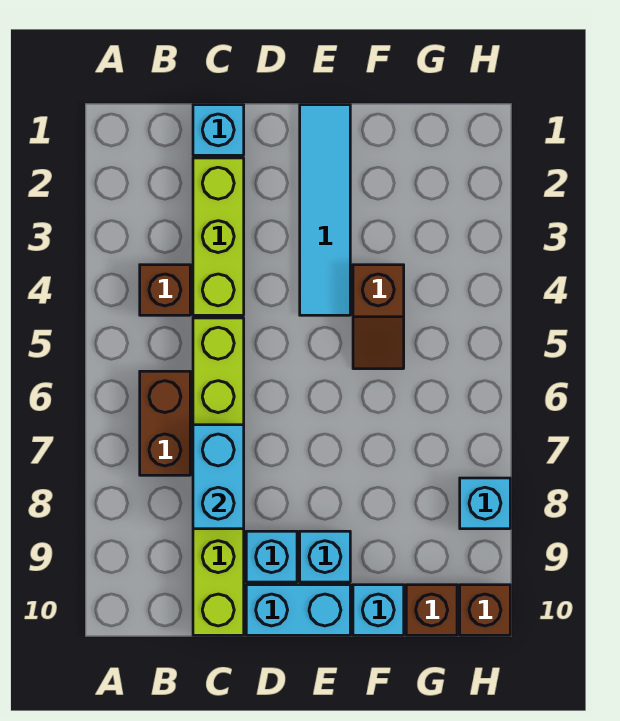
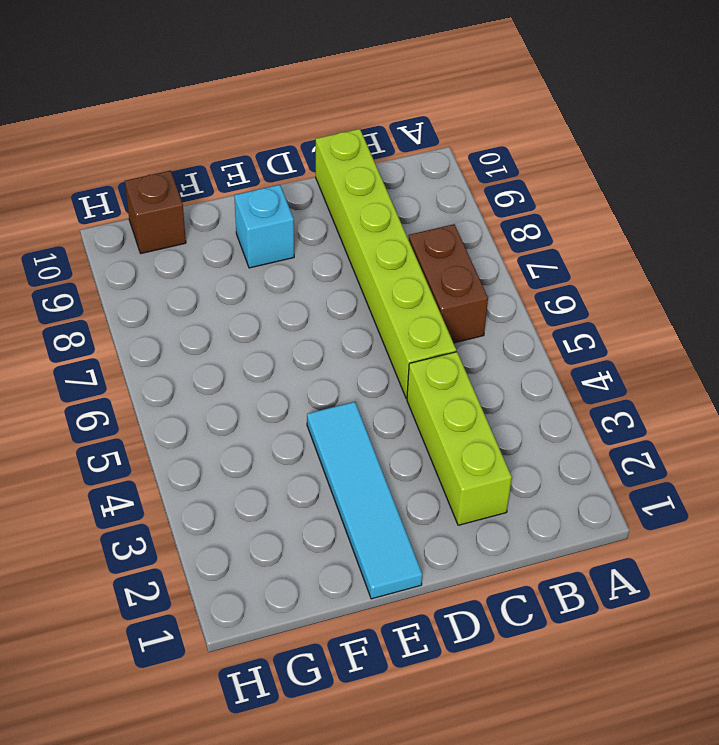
none -> brown brick B4 level 1
none -> cyan brick C1 level 1
none -> cyan brick D9 level 1

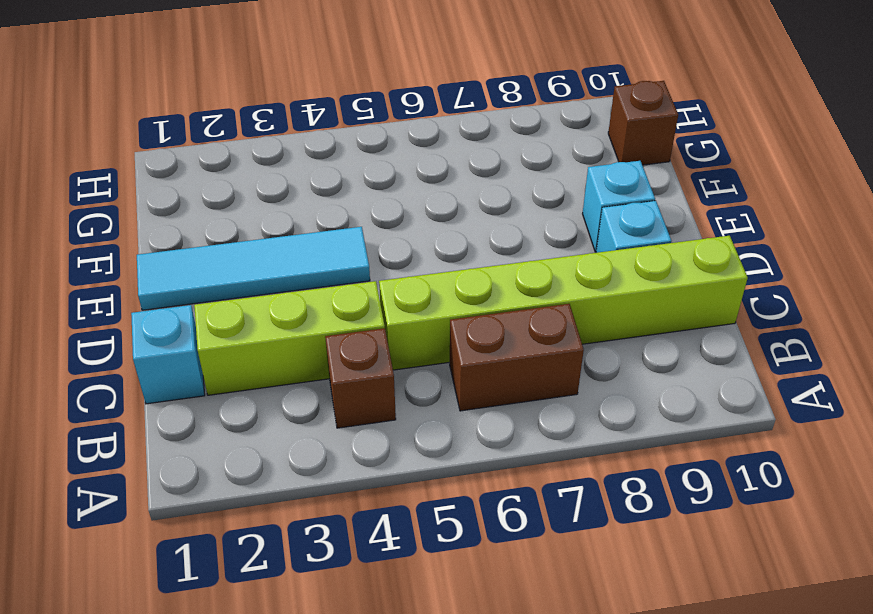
none -> cyan brick D10:E10 level 1
none -> brown slope F4:F5 level 1 top 4
none -> cyan brick F10 level 1

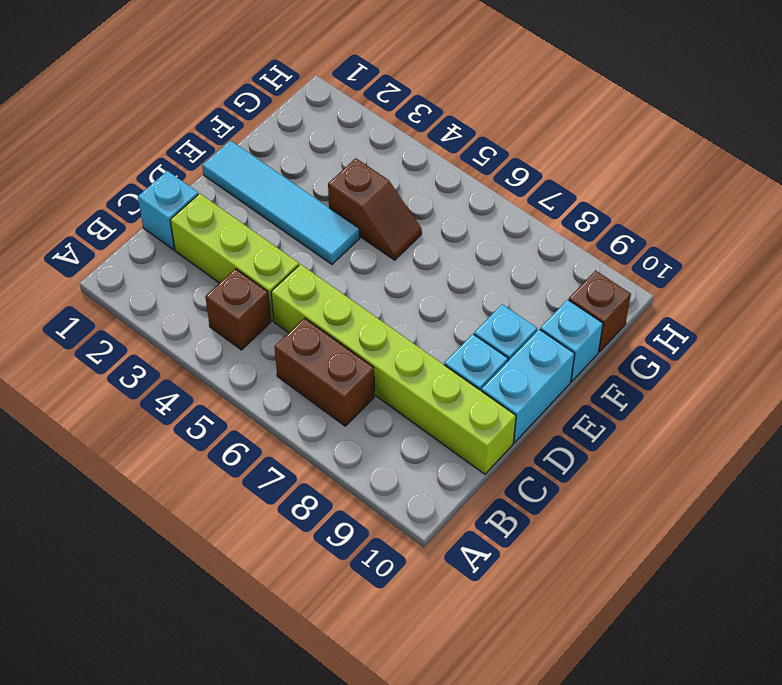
none -> cyan brick H8 level 1
none -> brown brick H10 level 1
none -> cyan brick C7:C8 level 2

